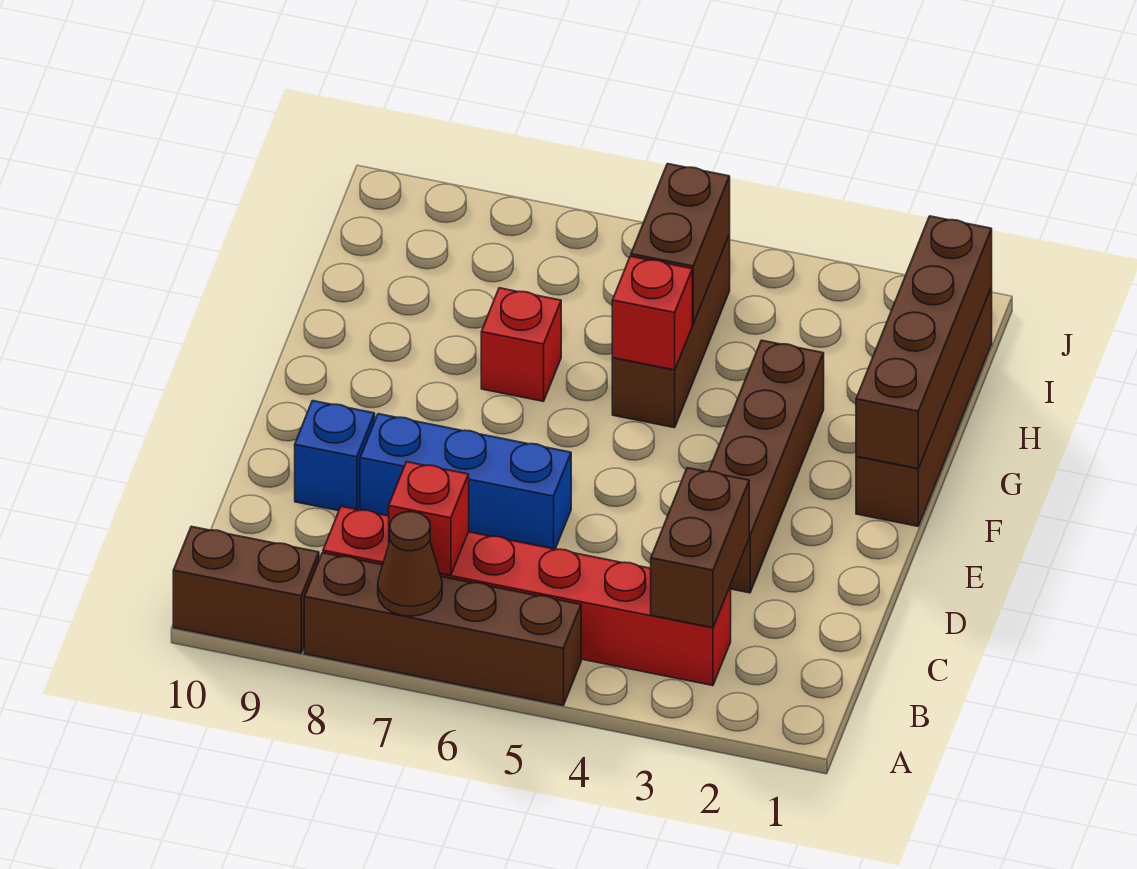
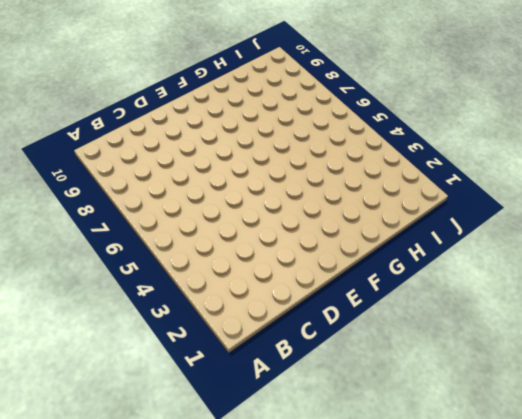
none -> brown brick A5:A8 level 1
none -> brown brick A9:A10 level 1
none -> red brick B3:B8 level 1

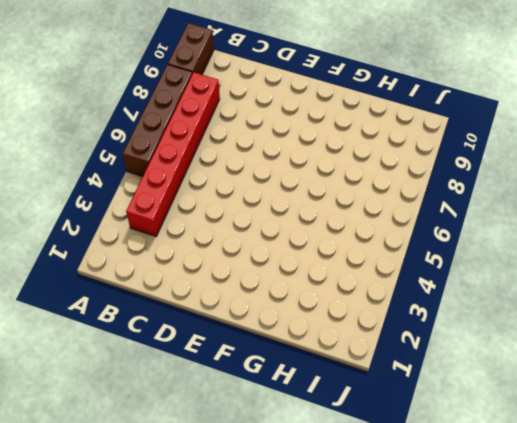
none -> brown brick D3:G3 level 1
none -> blue brick D6:D8 level 1
none -> blue brick D9 level 1

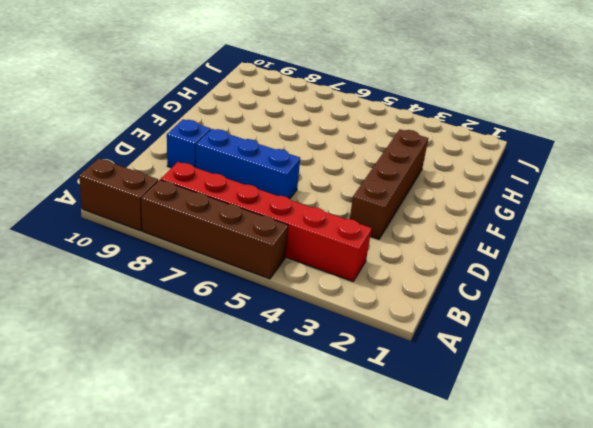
none -> brown brick F1:I1 level 1
none -> brown brick G5:I5 level 1
none -> red brick G7 level 1

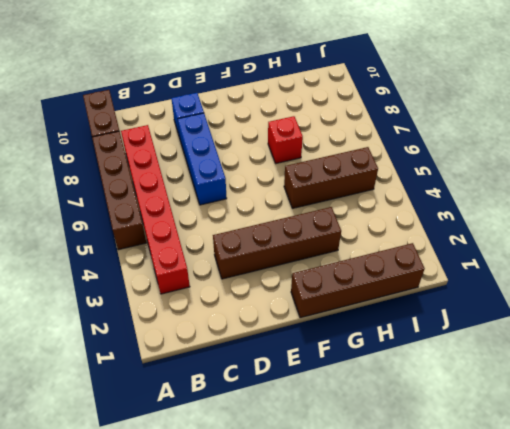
none -> brown cone A7 level 2
none -> brown brick B3:C3 level 2
none -> red brick B7 level 2

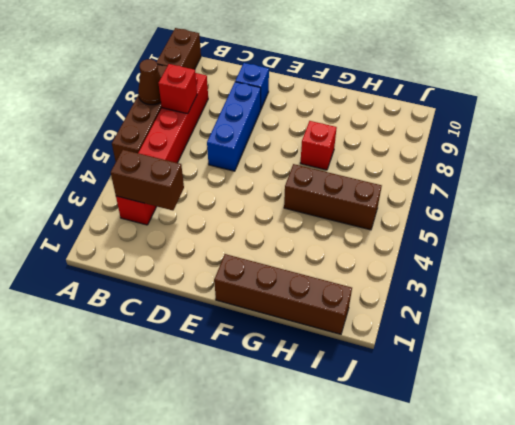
none -> brown brick D3:G3 level 1
none -> brown brick F1:I1 level 2
none -> red brick G5 level 2

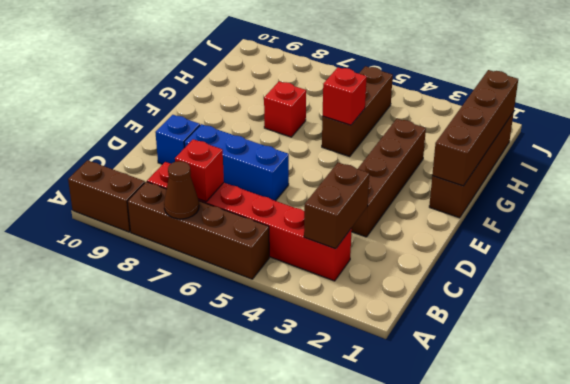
none -> brown brick H5:I5 level 2

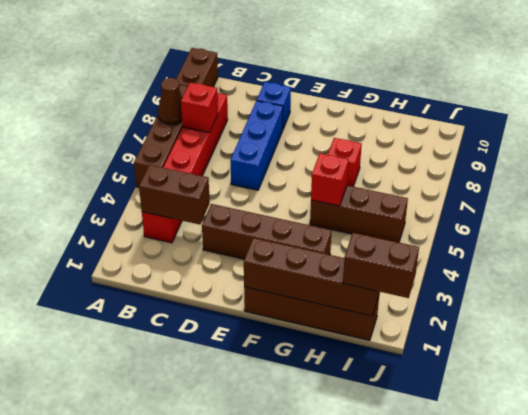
brown brick I1:J1 level 3 -> brown brick H5:I5 level 2

